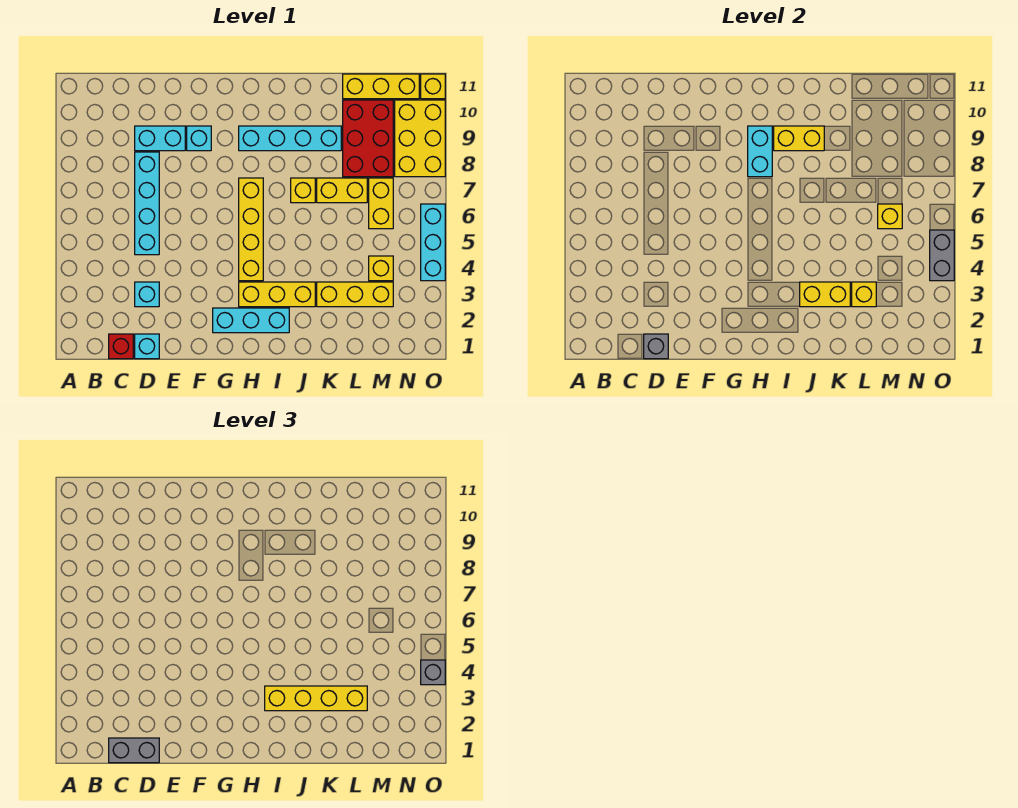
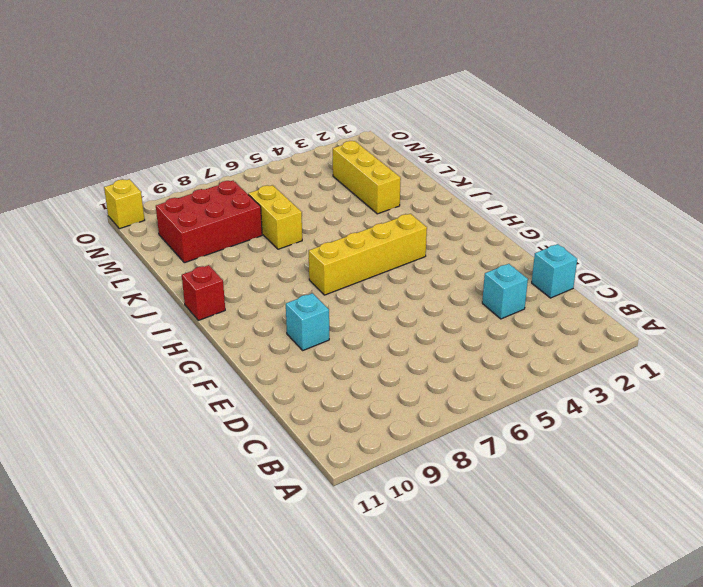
red brick I11 level 1 -> red brick C1 level 1
none -> cyan brick D5:D8 level 1
none -> cyan brick D9:E9 level 1
none -> cyan brick G2:I2 level 1
none -> yellow brick H3:J3 level 1

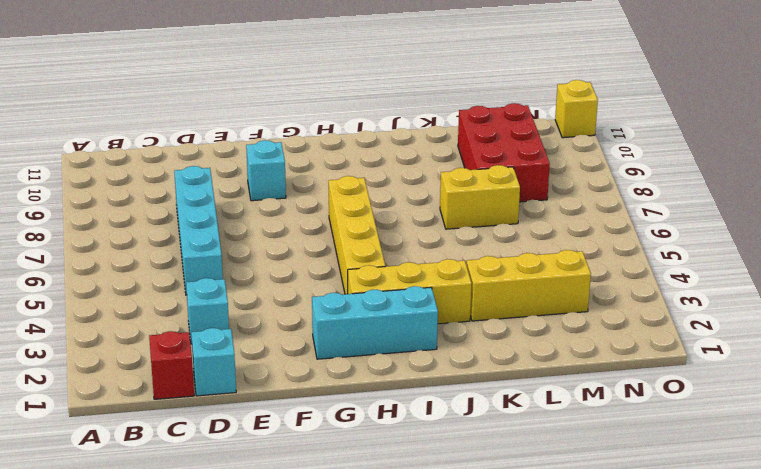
none -> cyan brick D9:E9 level 1
none -> cyan brick H9:K9 level 1
none -> yellow brick J7 level 1
none -> yellow brick L11:N11 level 1

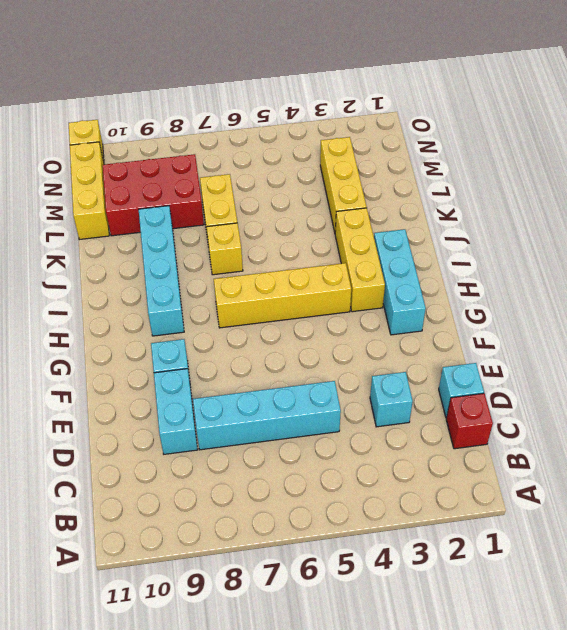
none -> yellow brick M4 level 1
none -> yellow brick M6:M7 level 1
none -> yellow brick N8:O10 level 1
none -> cyan brick O4:O6 level 1

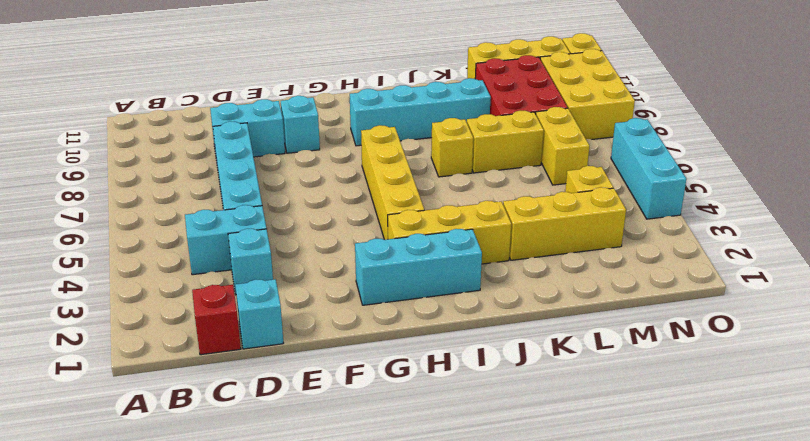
cyan brick C4:D4 level 1 -> cyan brick H8:H9 level 2
none -> grey brick D1 level 2
none -> yellow brick I9:J9 level 2
none -> yellow brick J3:K3 level 2
none -> yellow brick L3 level 2

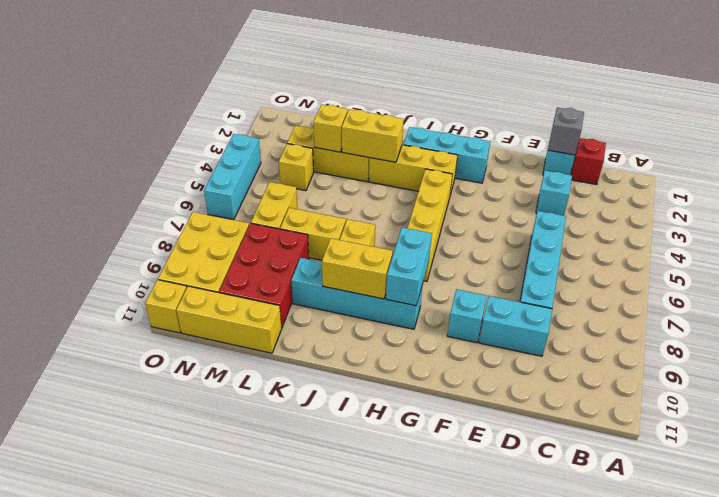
none -> yellow brick M6 level 2
none -> grey brick O4:O5 level 2
none -> grey brick C1:D1 level 3
none -> yellow brick I3:L3 level 3

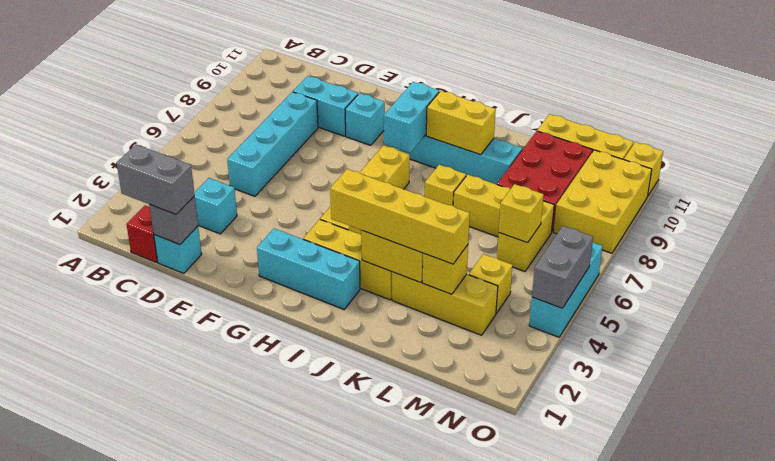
none -> grey brick O4 level 3

